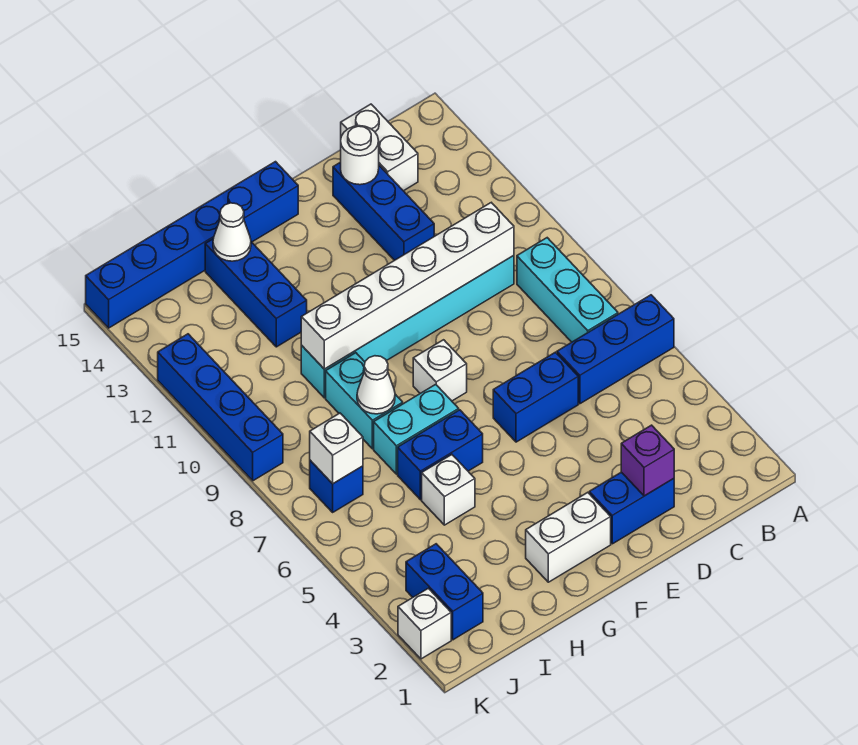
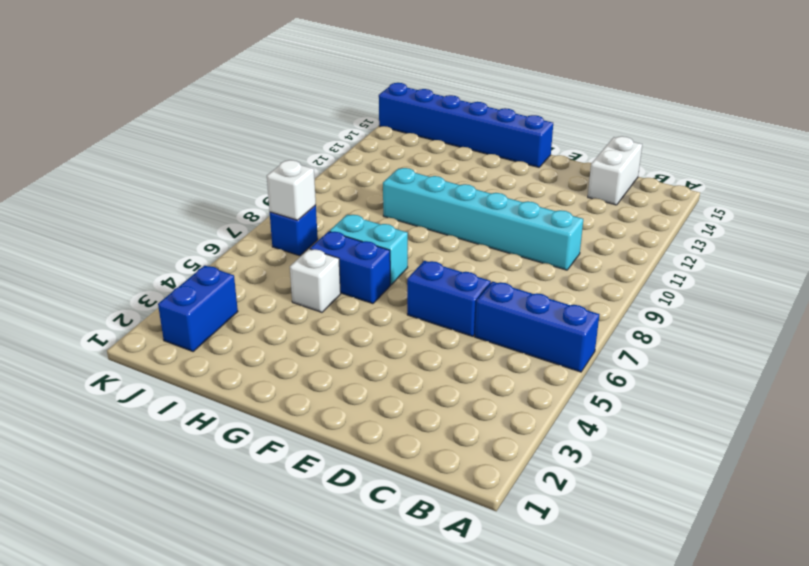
none -> cyan brick B7:B9 level 1
none -> blue brick D2:E2 level 1
none -> blue brick D12:D14 level 1

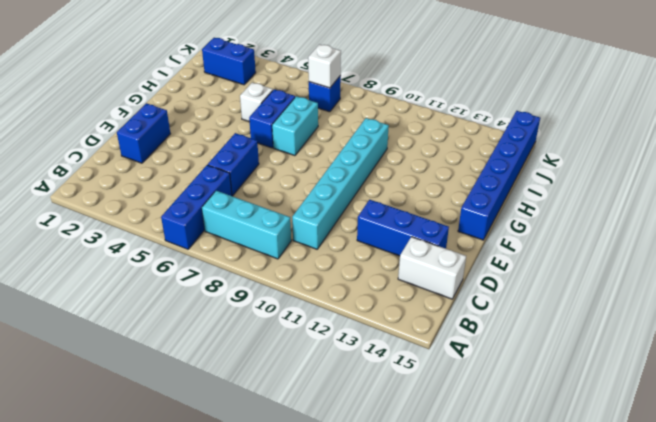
none -> white brick F2:G2 level 1
none -> white brick F8 level 1
none -> cyan brick H8:H9 level 1

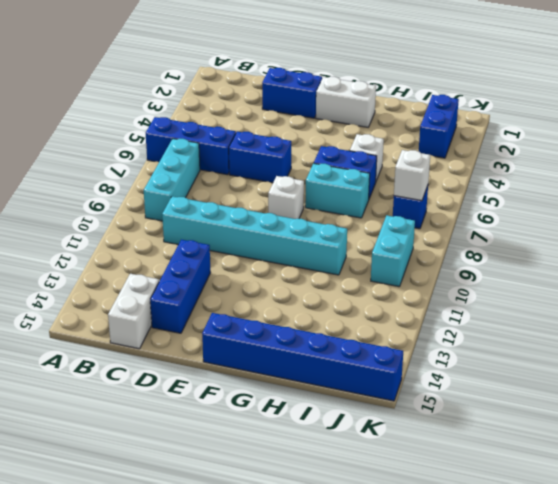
cyan brick J9:J10 level 1 -> cyan brick H8:H9 level 1
none -> blue brick H12:H14 level 1
none -> white brick K2 level 1
none -> blue brick K9:K12 level 1

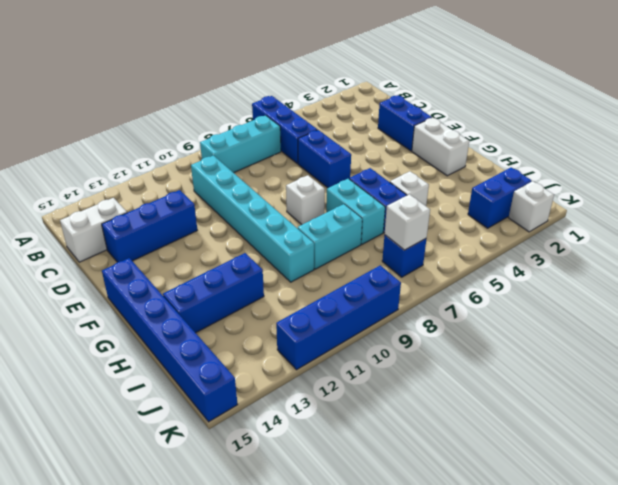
none -> white brick C10:H10 level 2
none -> purple brick D2 level 2
none -> white round brick D14 level 2

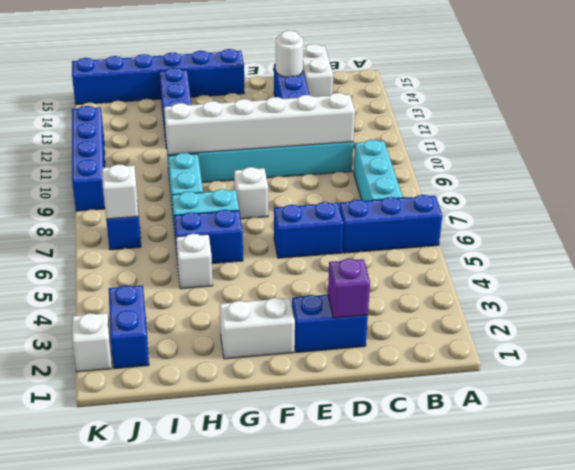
none -> white cone H8 level 2
none -> white cone H14 level 2

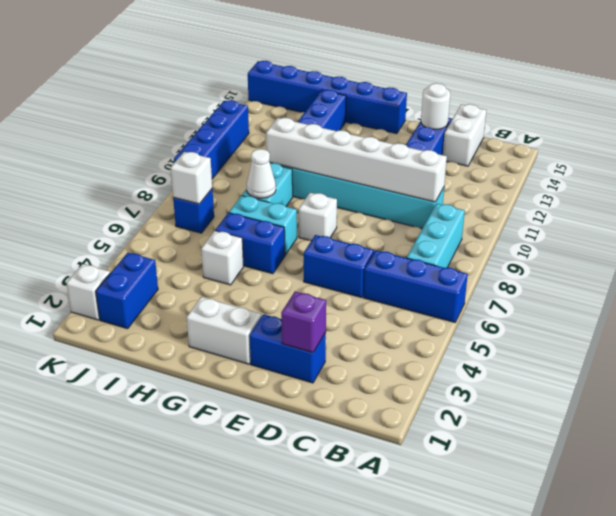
none -> white cone H14 level 2

